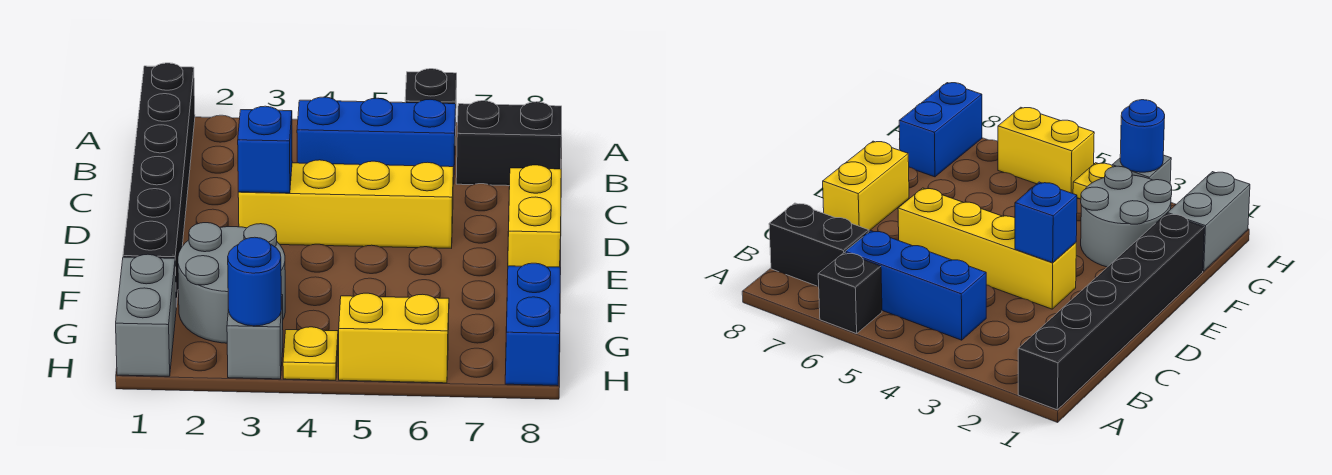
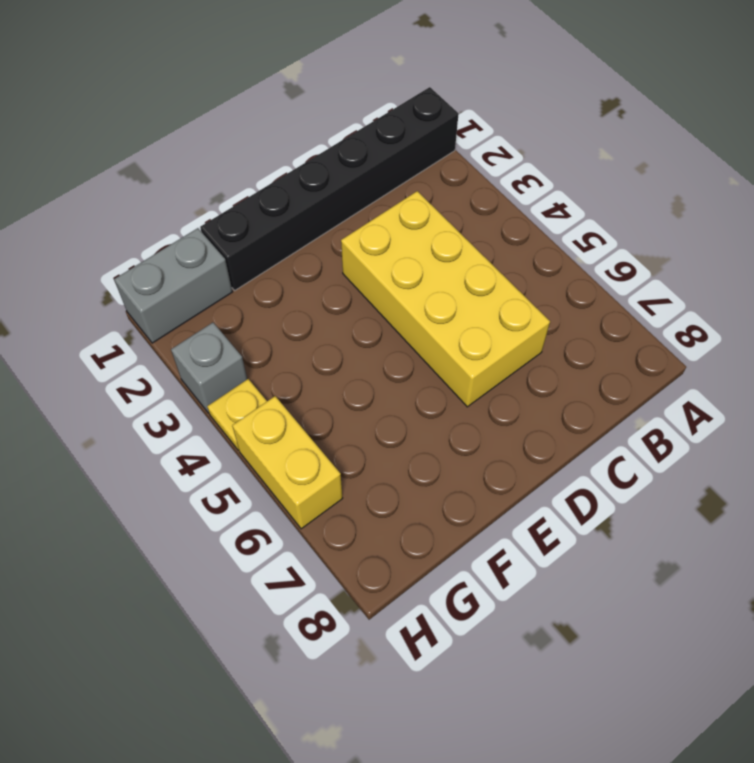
yellow brick C3:D6 level 1 -> yellow brick D3:D6 level 1
none -> black brick A6 level 1
none -> blue brick B4:B6 level 1
none -> black brick B7:B8 level 1

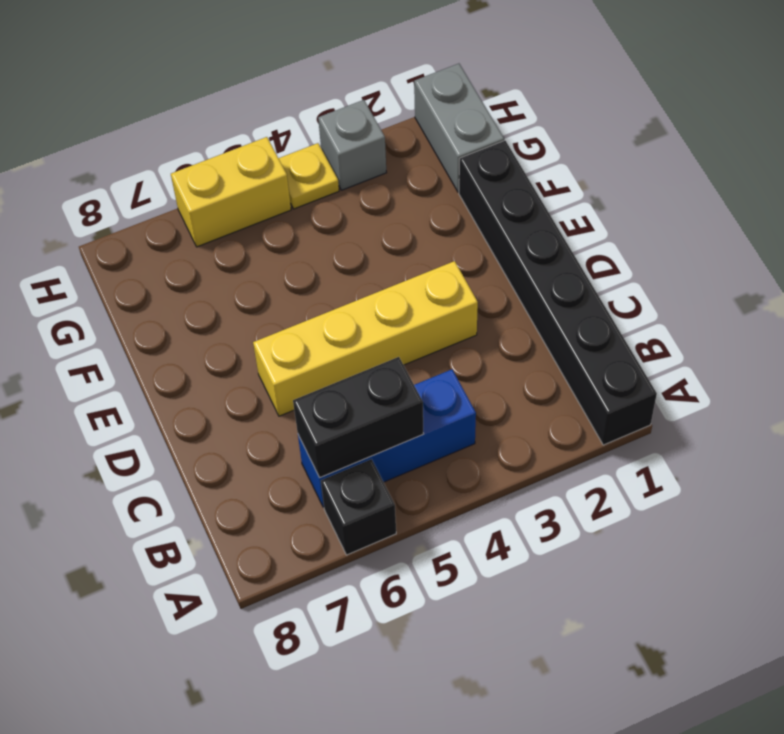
black brick B5:B6 level 2 -> black brick B7:B8 level 1
none -> yellow brick D8:E8 level 1
none -> grey round brick F2:G3 level 1
none -> blue brick G8:H8 level 1

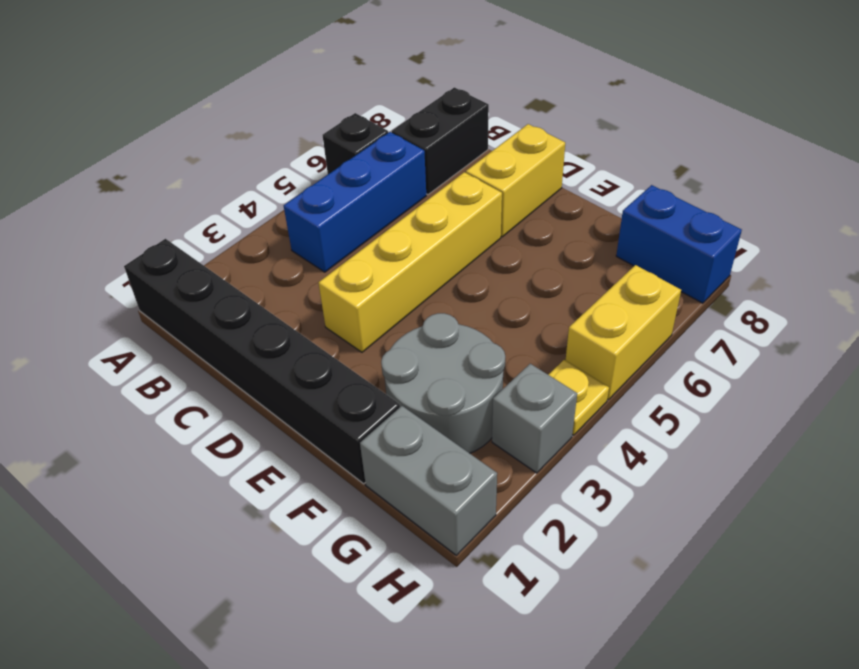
yellow brick D7:D8 level 1 -> yellow brick D8:E8 level 1
none -> blue brick D3 level 2
none -> blue round brick H3 level 2

